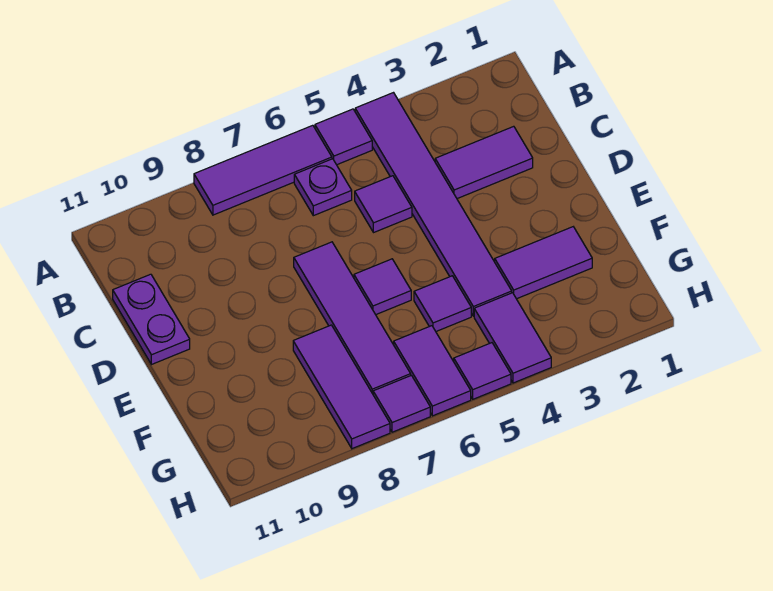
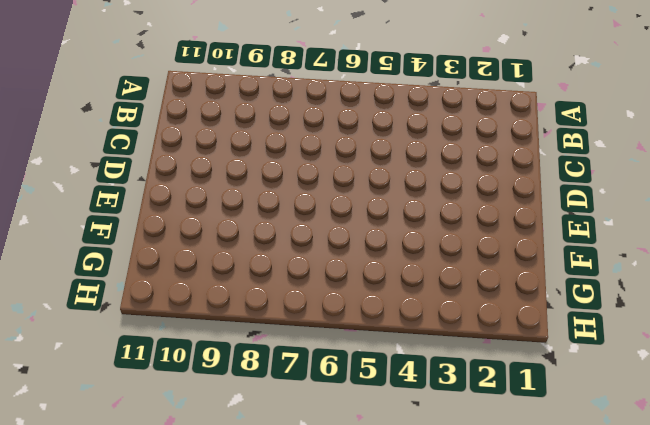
none -> purple tile A4:F4 level 1
none -> purple tile A5 level 1
none -> purple tile A6:A8 level 1

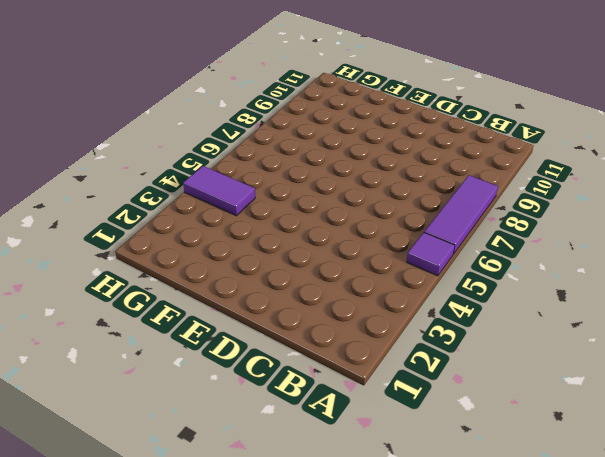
none -> purple tile A4:F4 level 1
none -> purple plate B6 level 1
none -> purple tile C2:C3 level 1

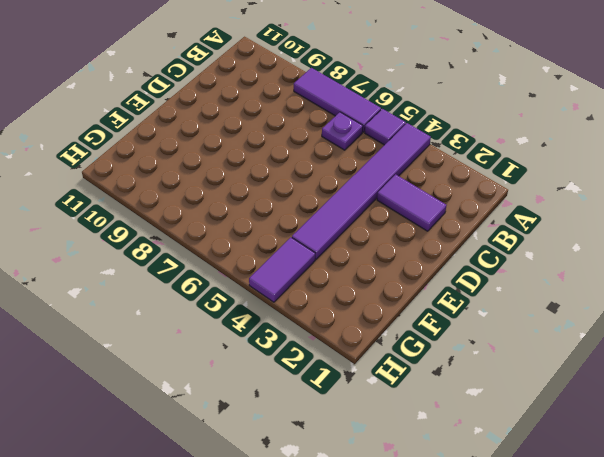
none -> purple tile C5 level 1
none -> purple plate C11:D11 level 1
none -> purple tile D7:G7 level 1

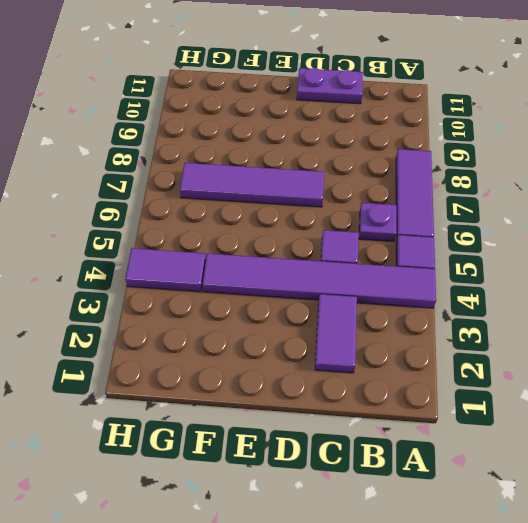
none -> purple tile E6 level 1
none -> purple tile F2:F3 level 1
none -> purple tile F5 level 1

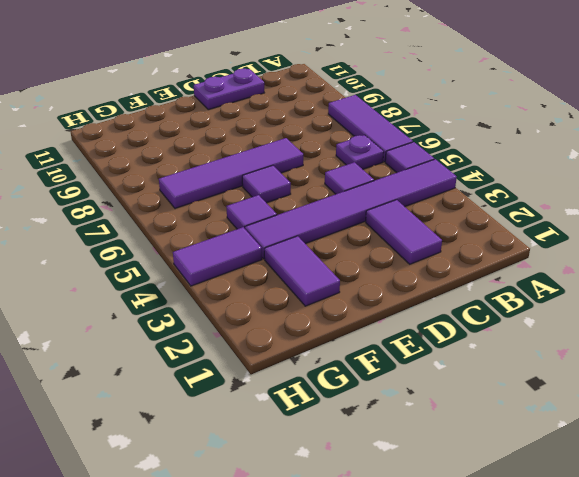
none -> purple tile F8:H8 level 1
none -> purple tile G6:H6 level 1
none -> purple tile H5 level 1

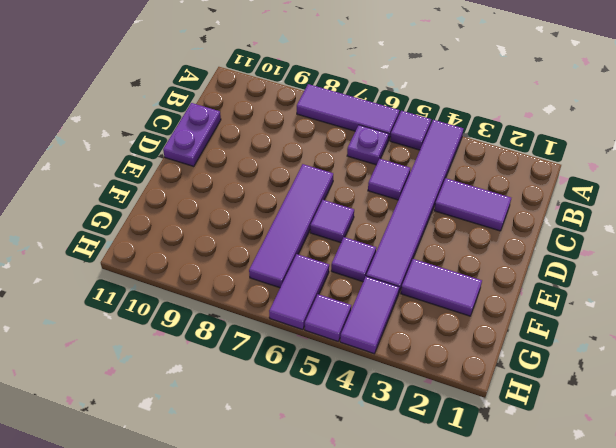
none -> purple tile F8:H8 level 1
none -> purple tile H7 level 1

